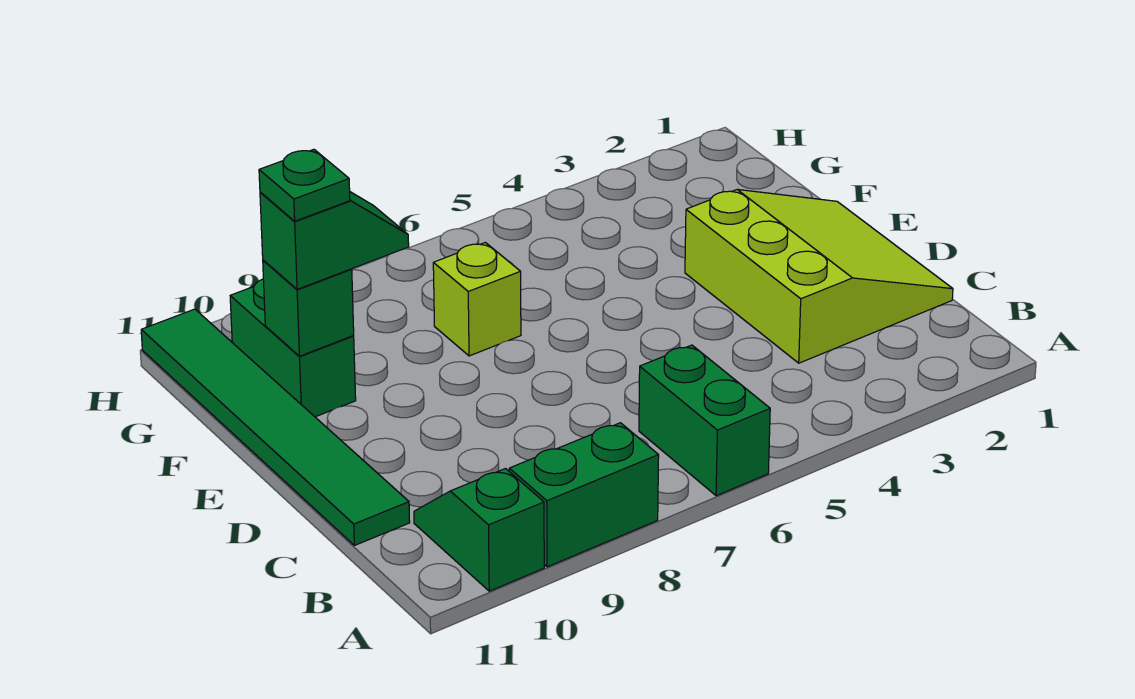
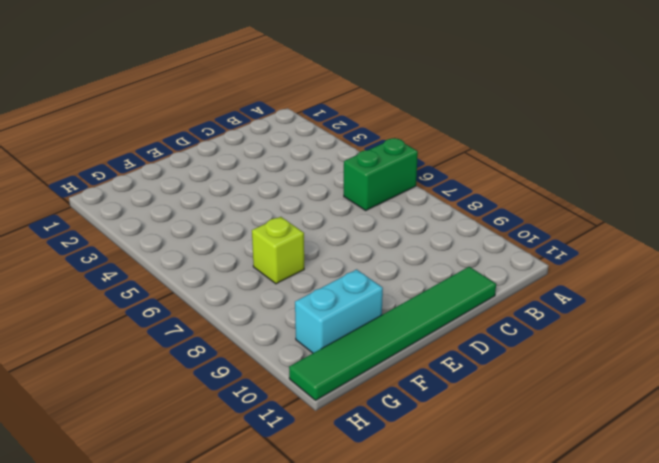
cyan brick F10:G10 level 1 -> green brick F10:G10 level 1
none -> green brick A8:A9 level 1
none -> green slope A10:B10 level 1 top A

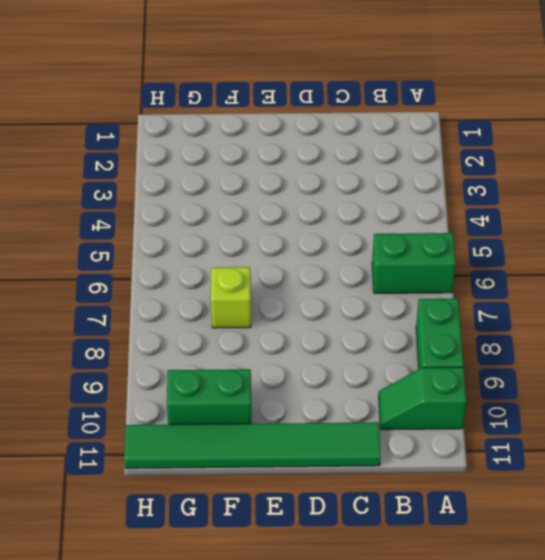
none -> lime slope C1:E3 level 1 top 3
none -> green brick F10 level 2

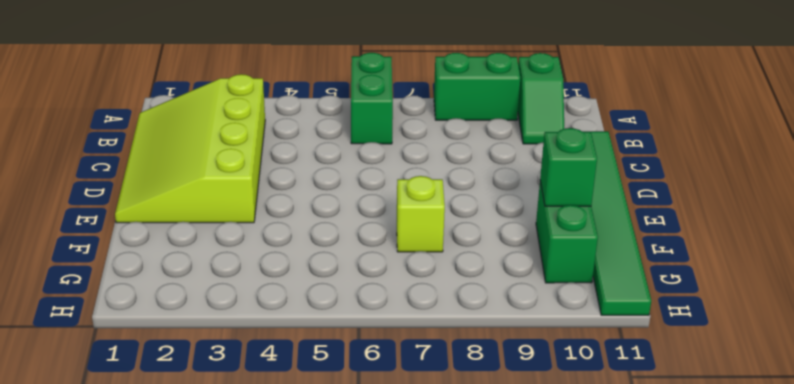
lime slope B1:E3 level 1 top 3 -> lime slope C1:E3 level 1 top 3
none -> green slope F9:F10 level 3 top 10
none -> green plate F10 level 4

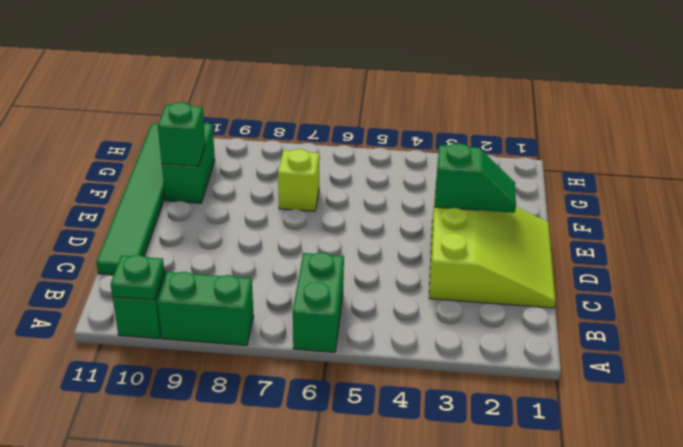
green plate A10 level 2 -> green plate F10 level 4
green slope E2:E3 level 2 top 3 -> green slope F9:F10 level 3 top 10

